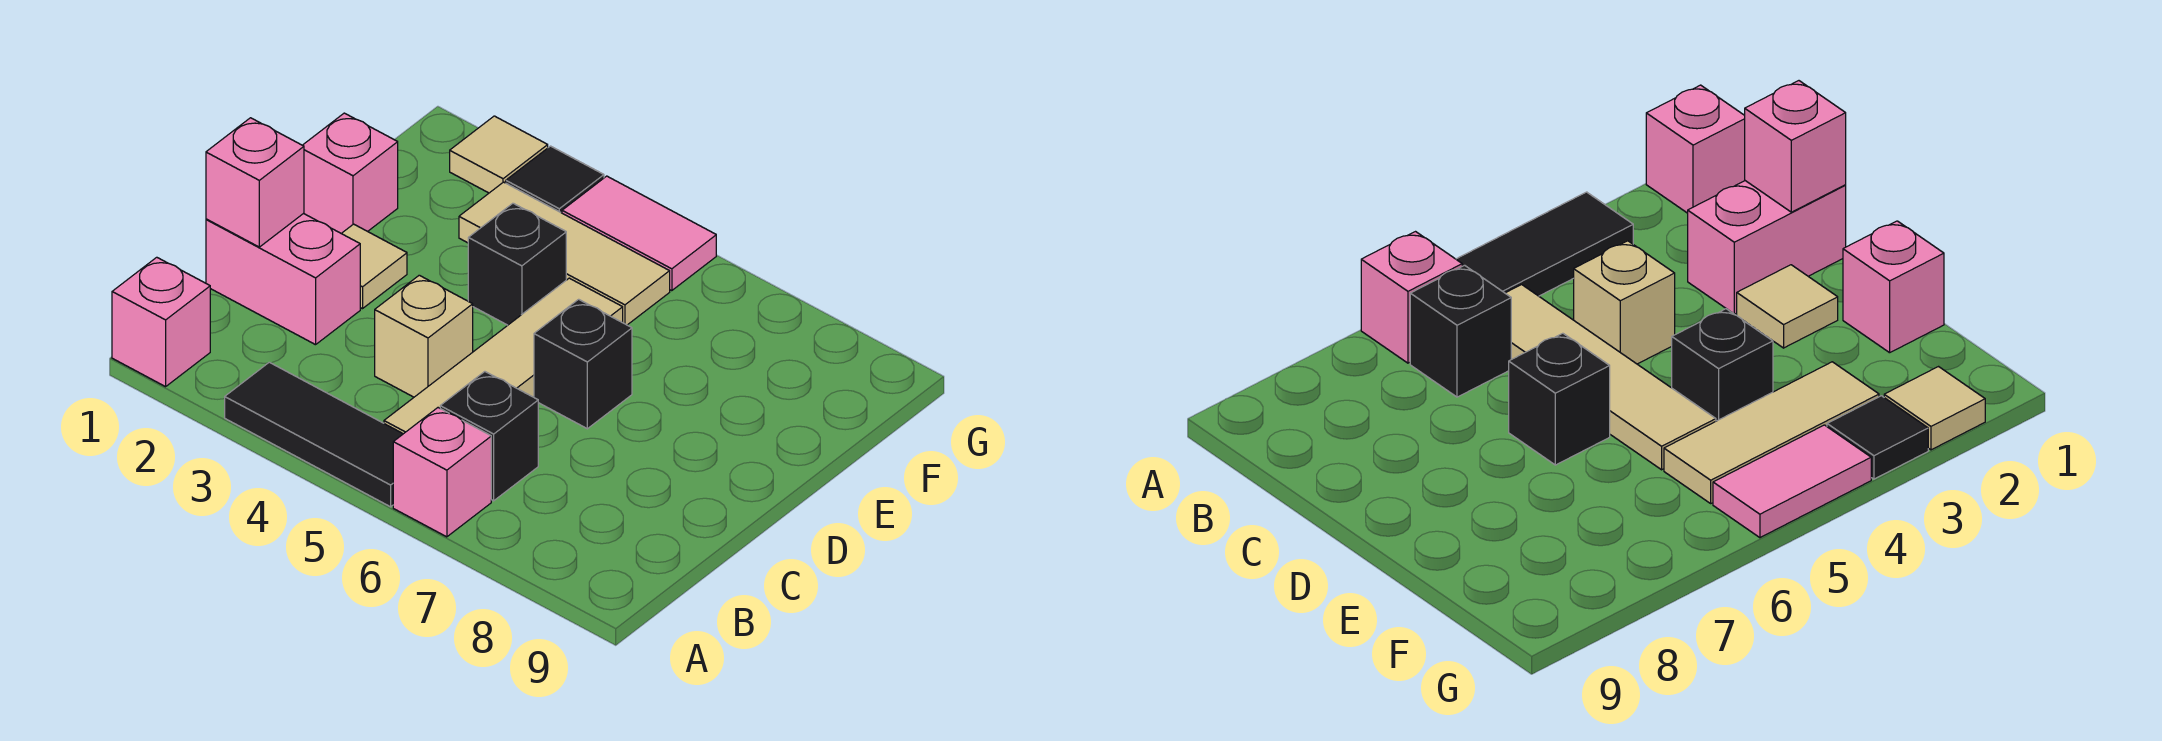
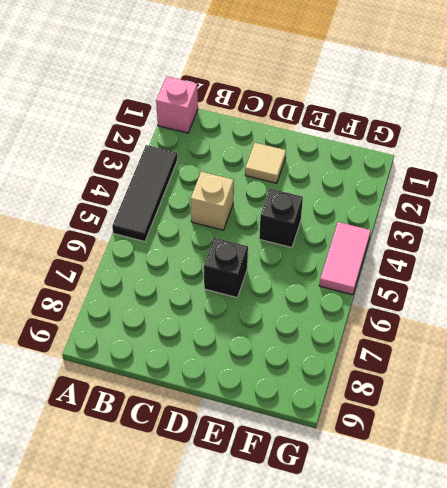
none -> pink brick A6 level 1
none -> tan tile B5:E5 level 1
none -> black brick B6 level 1

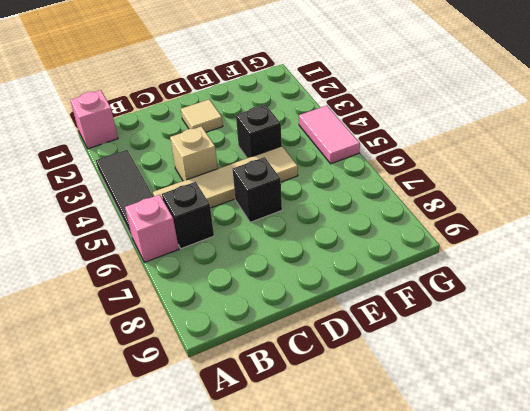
none -> pink brick C1:C2 level 1
none -> pink brick E1 level 1
none -> tan tile F3:F5 level 1

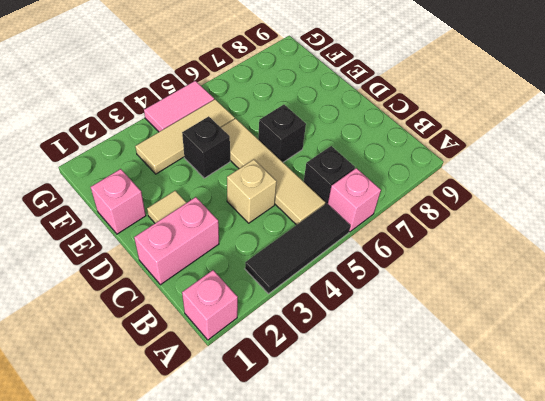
none -> tan tile G2 level 1
none -> black tile G3 level 1
none -> pink brick C1 level 2

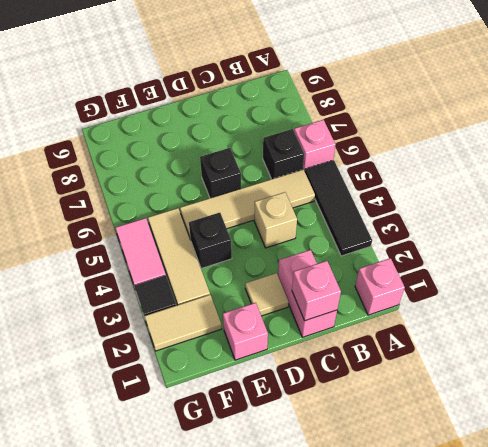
tan tile F2:G2 level 1 -> tan tile G2 level 1

